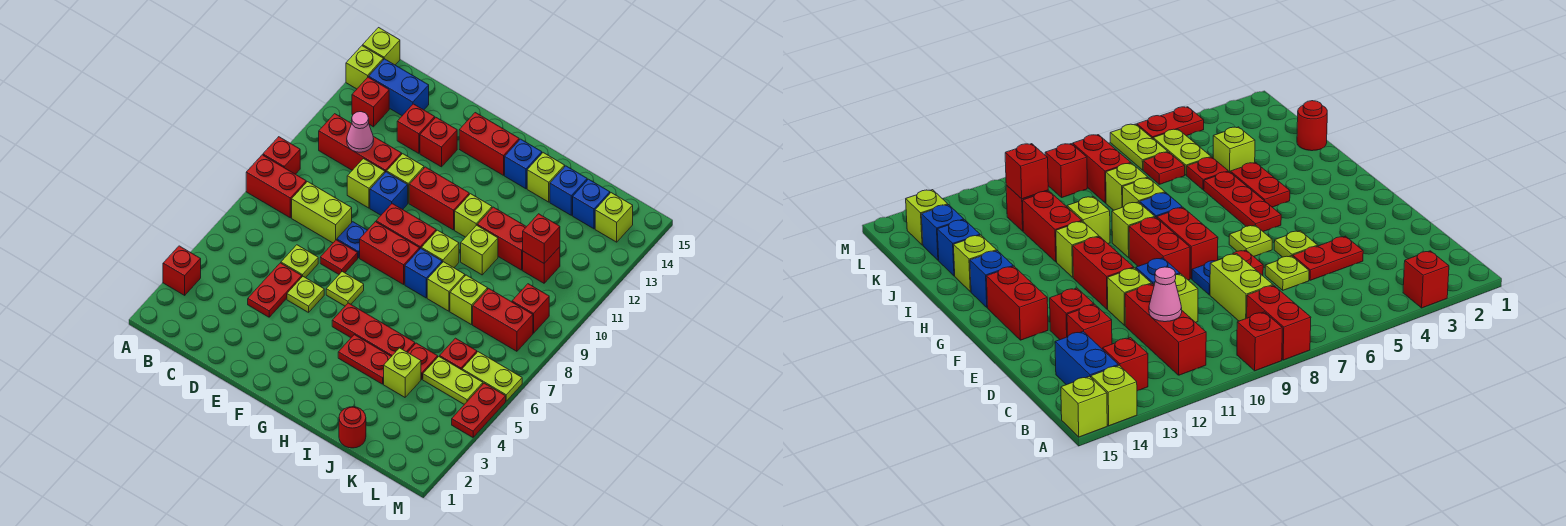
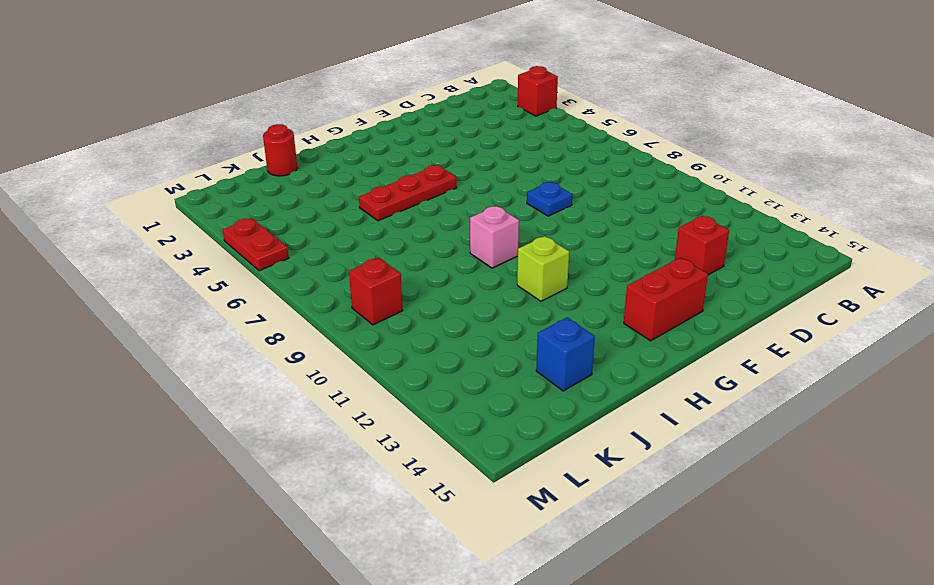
pink brick H9 level 1 -> lime brick H9 level 1
none -> red brick A8:B8 level 1
none -> red brick A9 level 1
none -> lime brick A14 level 1
none -> lime brick A15 level 1

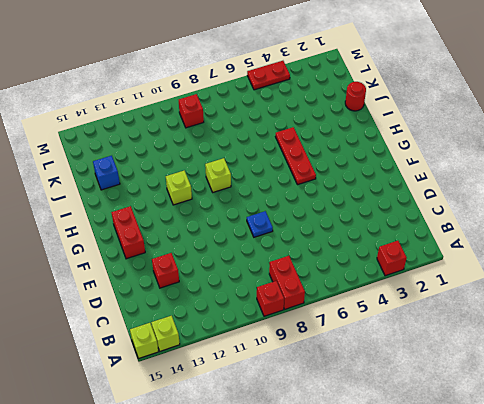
none -> red brick B11:D11 level 1
none -> red brick B13 level 1
none -> blue brick B14:C14 level 1
none -> lime brick C8:D8 level 1

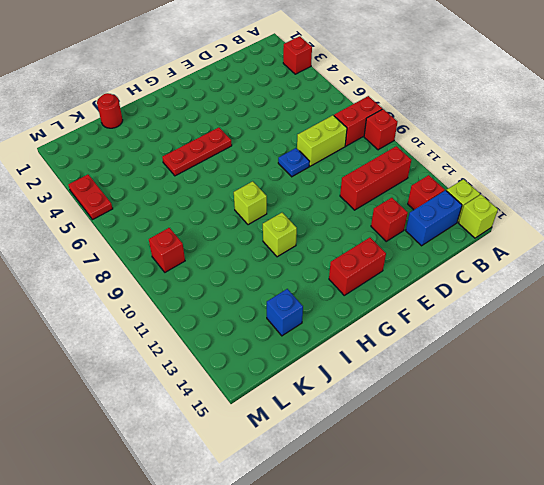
none -> red plate D4:D5 level 1
none -> lime plate D6 level 1
none -> lime brick D10 level 1
none -> lime plate E5 level 1

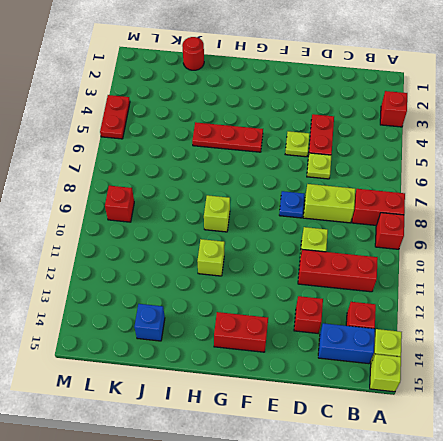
none -> red plate E7 level 1
none -> blue brick E10 level 1
none -> lime brick E11 level 1
none -> red brick E13 level 1

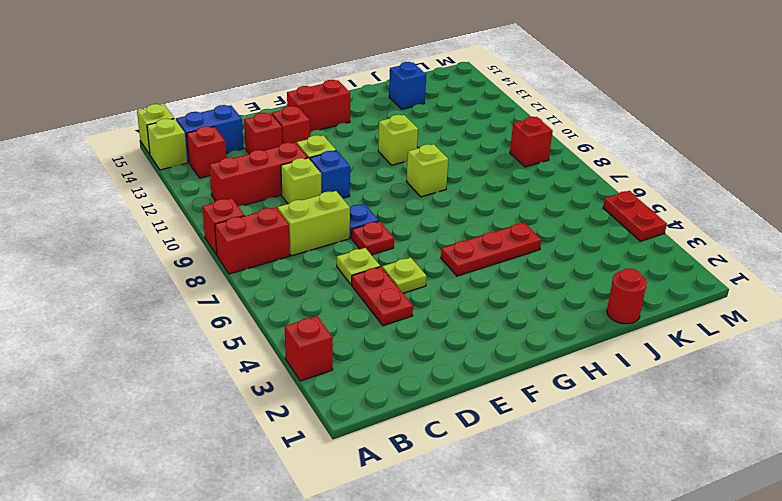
none -> lime plate F6 level 1
none -> red brick F8:G8 level 1
none -> red brick F9:G9 level 1
none -> red brick F11:G11 level 1

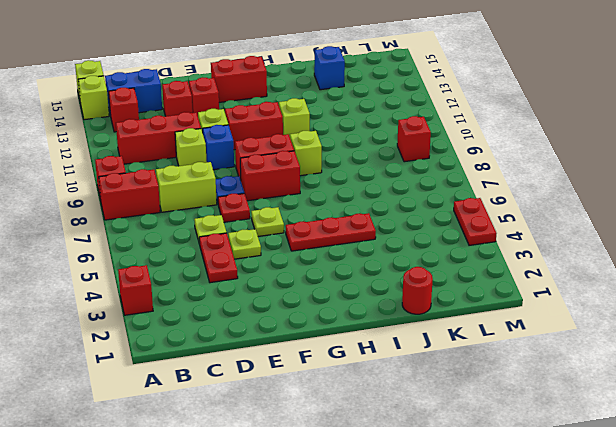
none -> red plate H4:I4 level 1
none -> blue brick H8 level 1
none -> blue brick H14 level 1
none -> lime brick I8 level 1

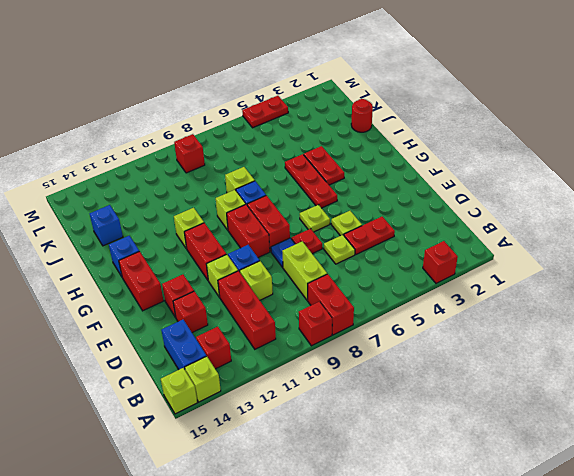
none -> lime brick I10 level 1
none -> red brick I11:J11 level 1
none -> lime brick I14 level 1
none -> lime brick J4 level 1

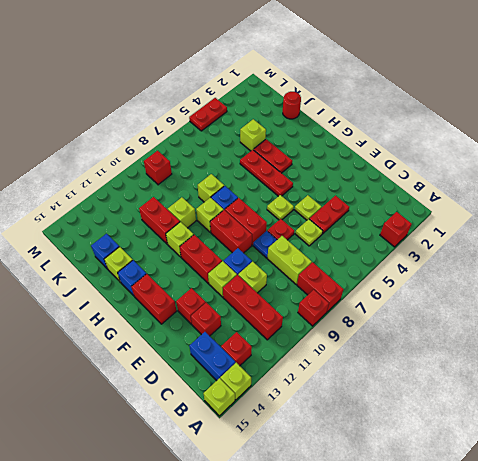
none -> red plate J5 level 1
none -> lime brick J8 level 1
none -> lime plate K5:L5 level 1
none -> red plate K6 level 1

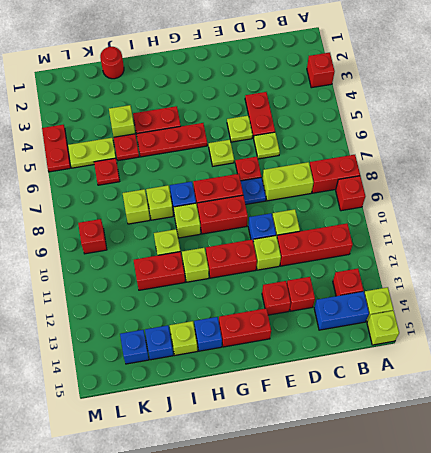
none -> red brick K8:L8 level 1
none -> red brick K11 level 1
none -> lime plate L6:M6 level 1
none -> lime brick L14 level 1

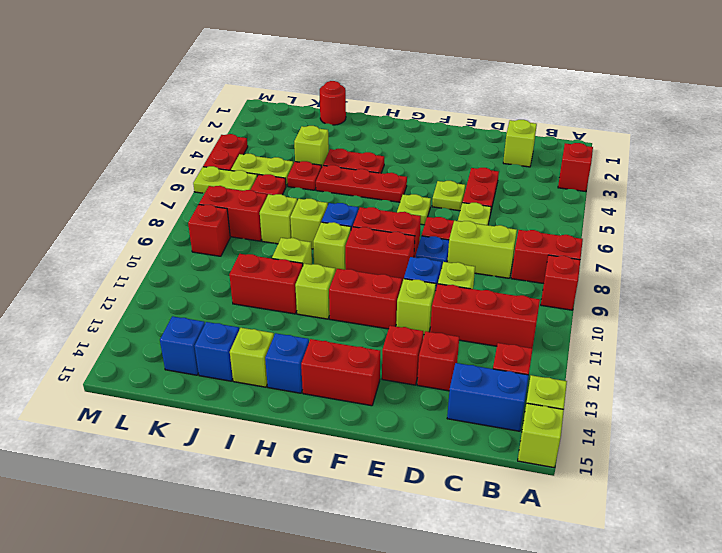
lime brick C2 level 1 -> lime brick L14 level 1
none -> red brick K11 level 1
none -> pink cone C11 level 2
none -> red brick K11 level 2

